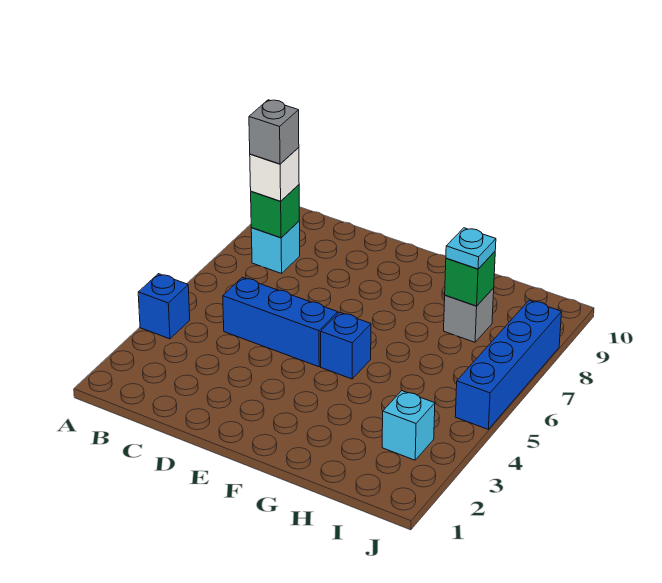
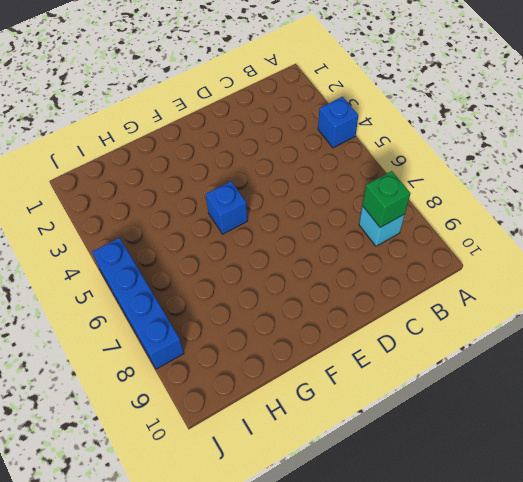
none -> blue brick C5:E5 level 1
none -> grey brick H8 level 1
none -> cyan brick I3 level 1

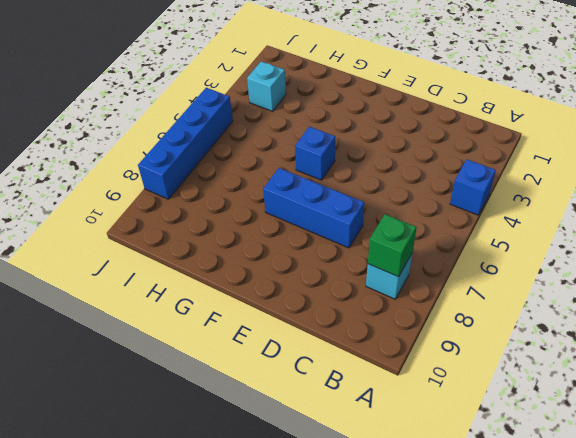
blue brick D7:F7 level 1 -> blue brick C5:E5 level 1
none -> grey brick H8 level 1
none -> green brick H8 level 2
none -> white brick B8 level 3

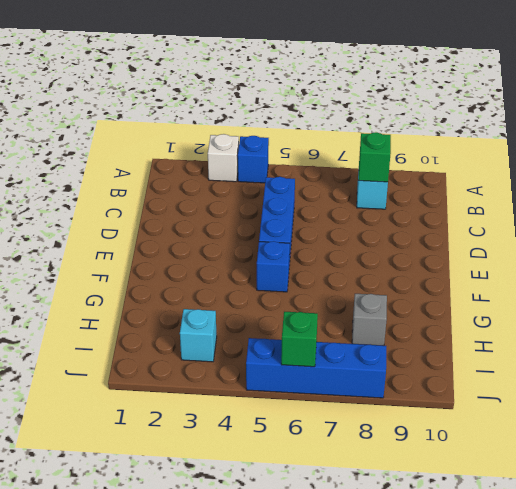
white brick A3 level 1 -> white brick B8 level 3
green brick J6 level 2 -> green brick H8 level 2
none -> cyan plate H8 level 3
none -> grey brick B8 level 4

